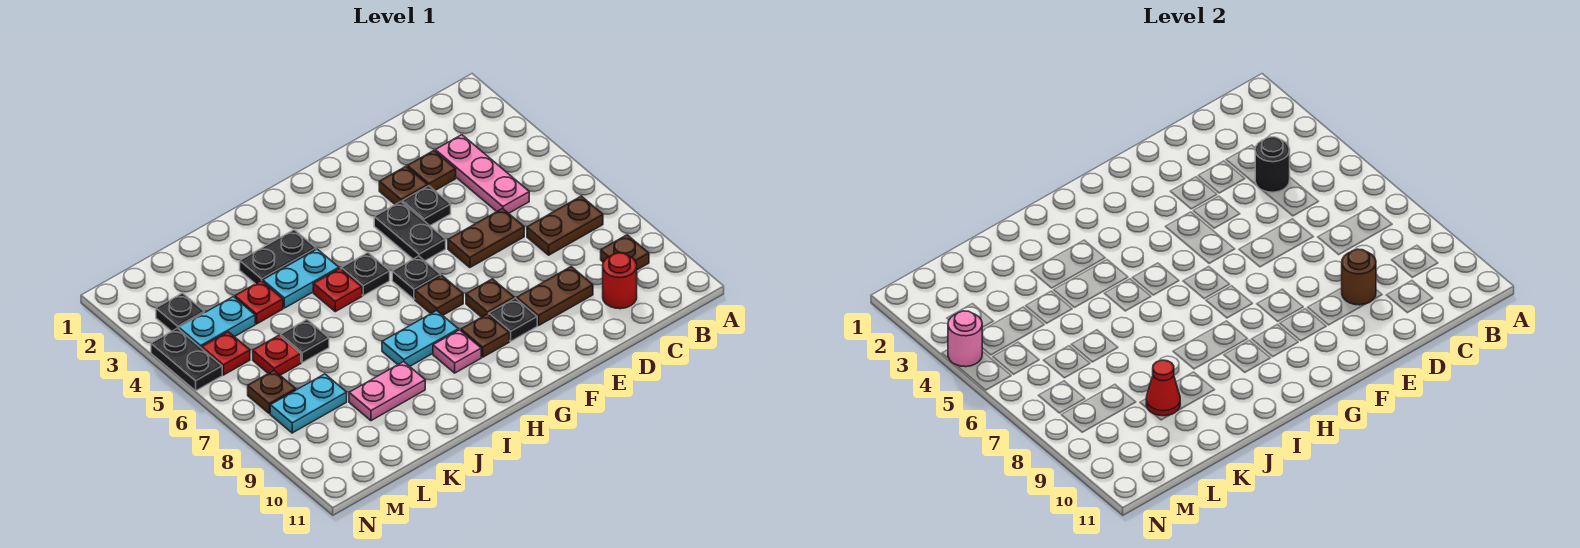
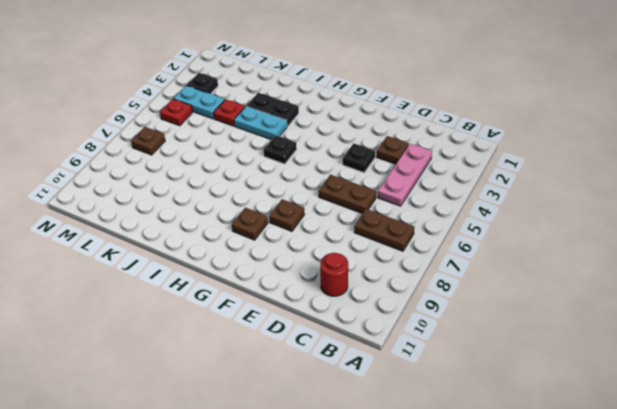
none -> brown plate B9 level 1
none -> brown plate D9:E9 level 1
none -> brown plate E3 level 1
none -> black plate F4:F5 level 1

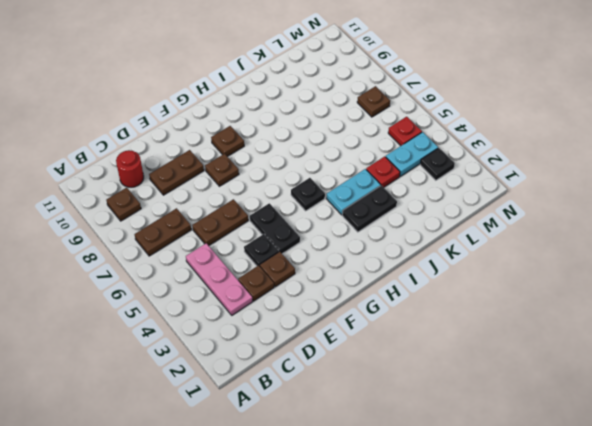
none -> black plate F9 level 1
none -> black plate G6 level 1
none -> brown plate G7 level 1
none -> cyan plate H8:I8 level 1

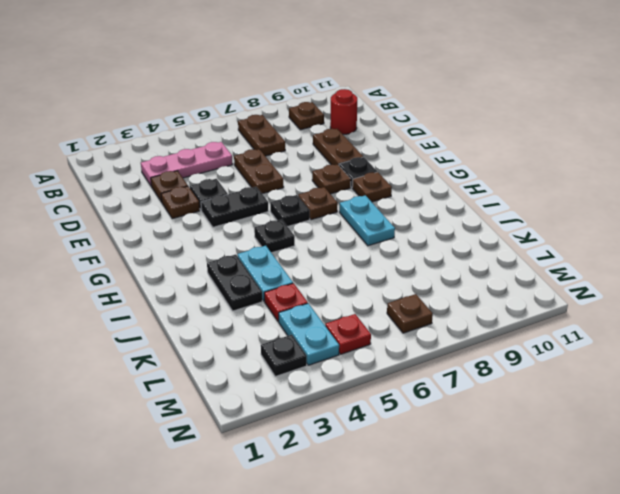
none -> pink plate H9 level 1
none -> red plate I5 level 1
none -> pink plate J9:K9 level 1
none -> black plate K6 level 1

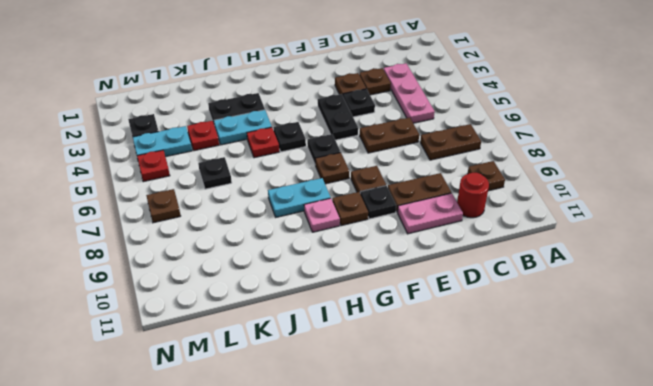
pink plate D10:E10 level 1 -> pink plate J9:K9 level 1
none -> red plate L6 level 1
none -> cyan plate L8:M8 level 1
none -> black plate N4:N5 level 1
none -> black round brick C4 level 2

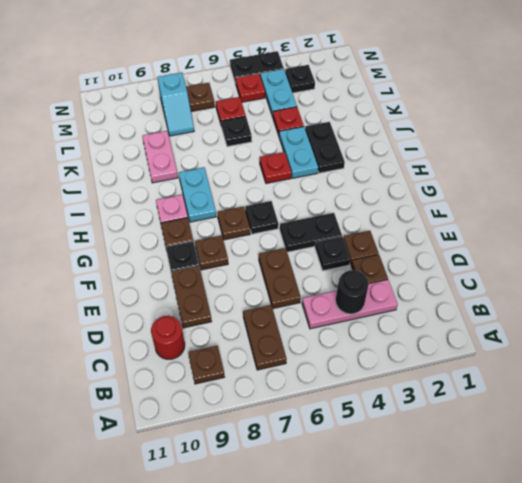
cyan slope L8:M8 level 1 top M -> cyan plate L8:M8 level 1
none -> black plate H5 level 1
none -> brown round brick D9 level 2
none -> red cone K9 level 2
none -> pink round brick N4 level 2

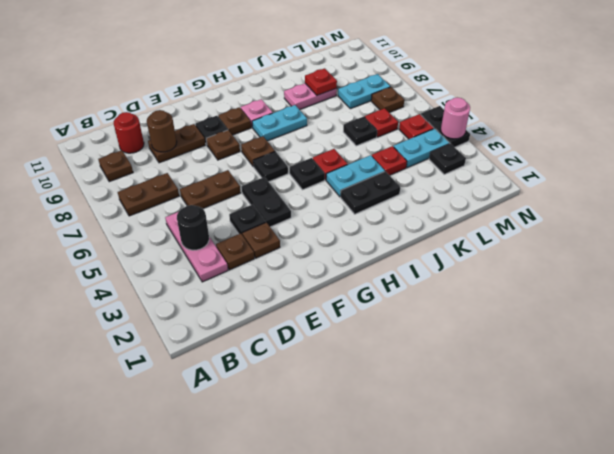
red plate K9 level 2 -> red cone K9 level 2

